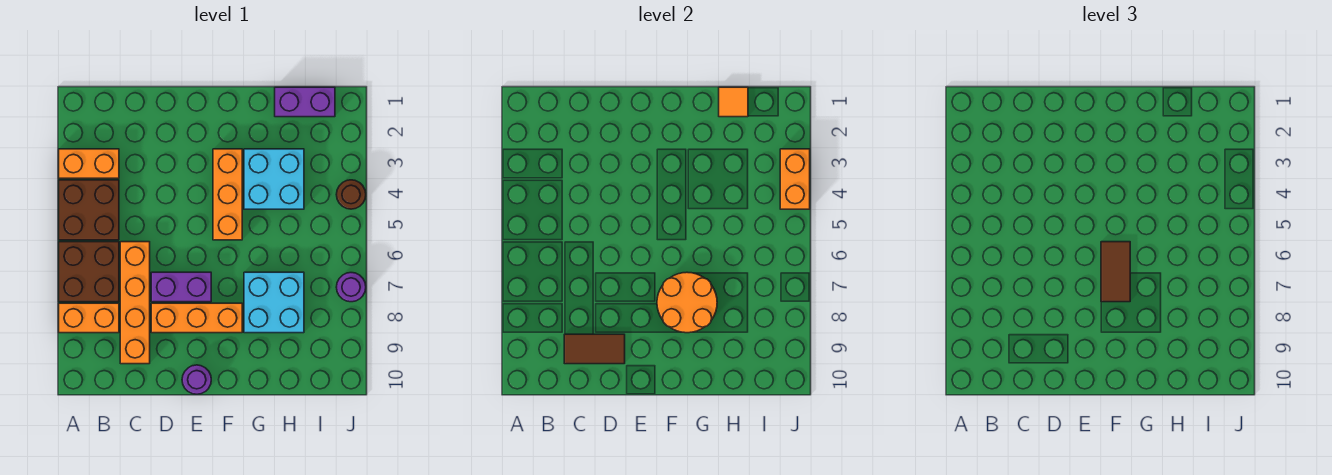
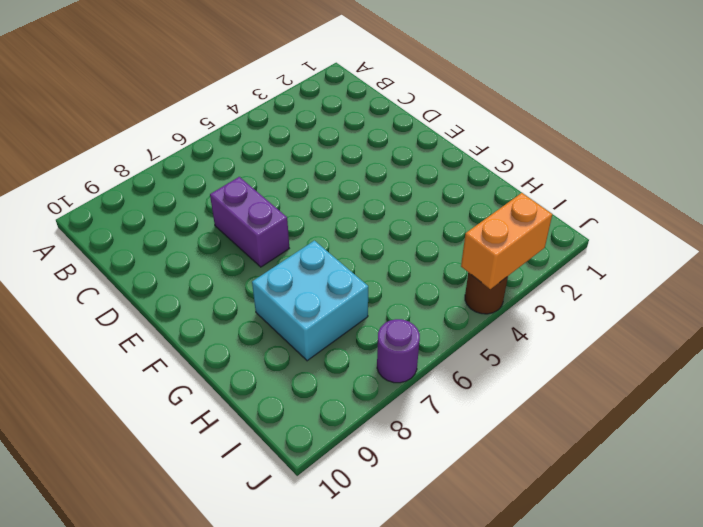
none -> orange brick A3:B3 level 1
none -> brown brick A4:B5 level 1
none -> brown brick A6:B7 level 1

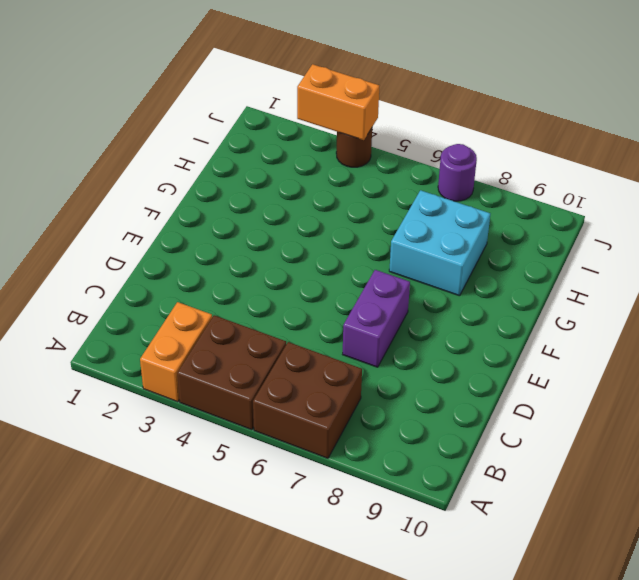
none -> orange brick A8:B8 level 1
none -> orange brick C6:C9 level 1
none -> orange brick D8:F8 level 1

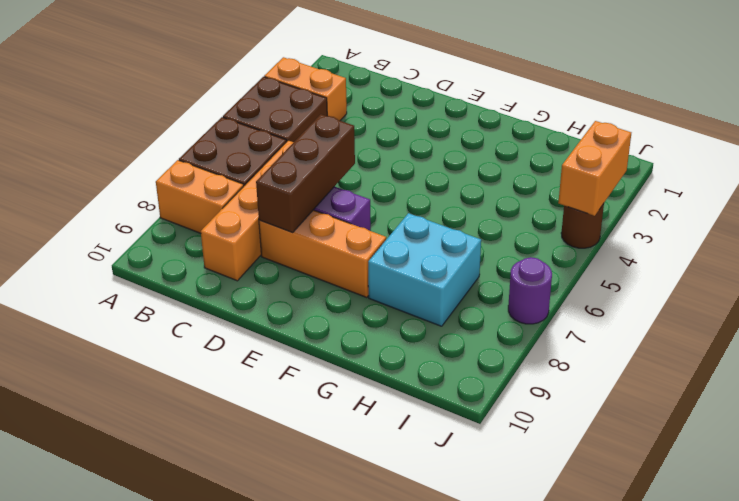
brown brick D6:D8 level 2 -> none
none -> purple round brick E10 level 1
none -> orange brick F3:F5 level 1
none -> cyan brick G3:H4 level 1

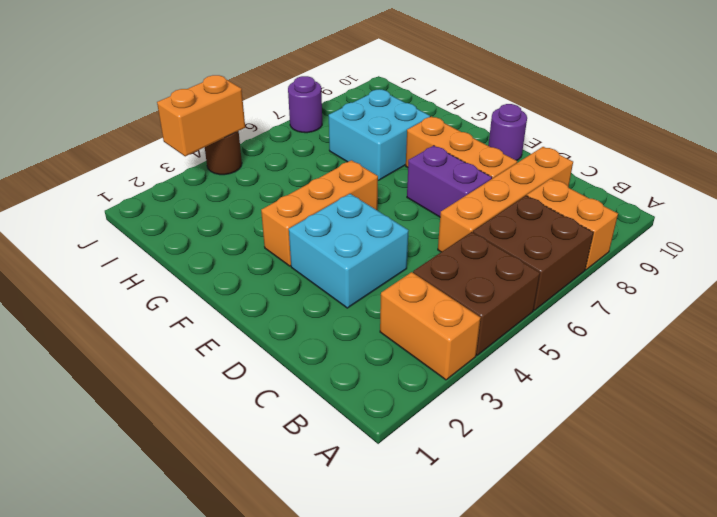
cyan brick D3:E4 level 1 -> cyan brick G3:H4 level 1
none -> purple brick H1:I1 level 1
none -> brown tile C9:D9 level 2
none -> orange round brick F7:G8 level 2

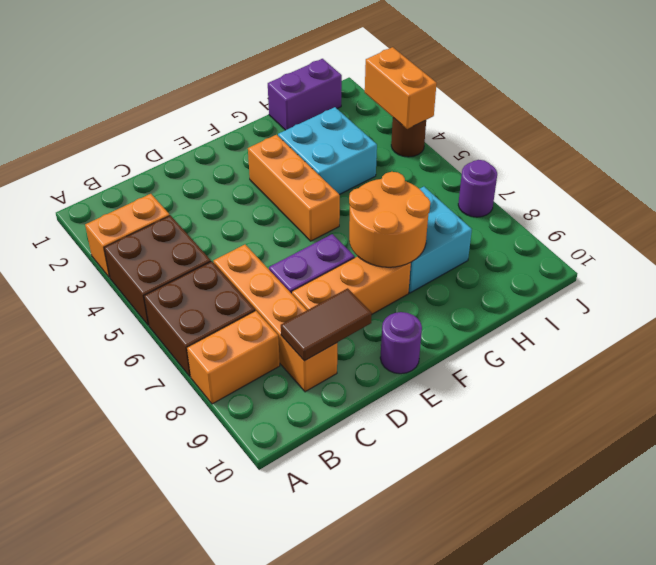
none -> orange tile H1 level 2
none -> brown tile F6:F7 level 3

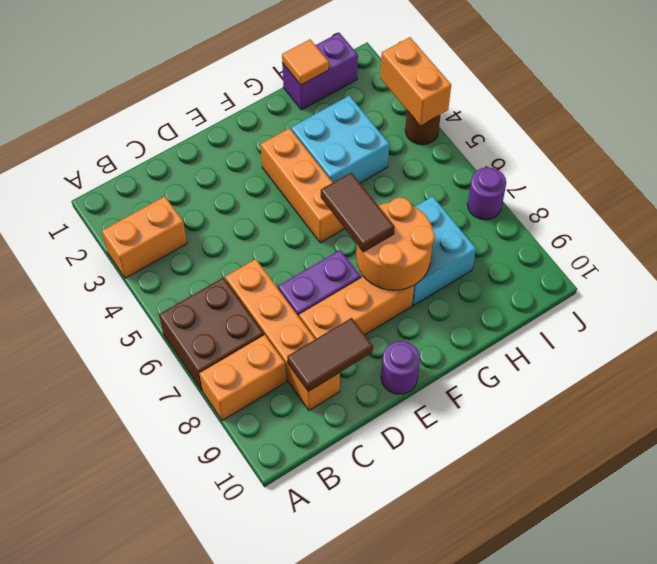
none -> brown brick A4:B5 level 1

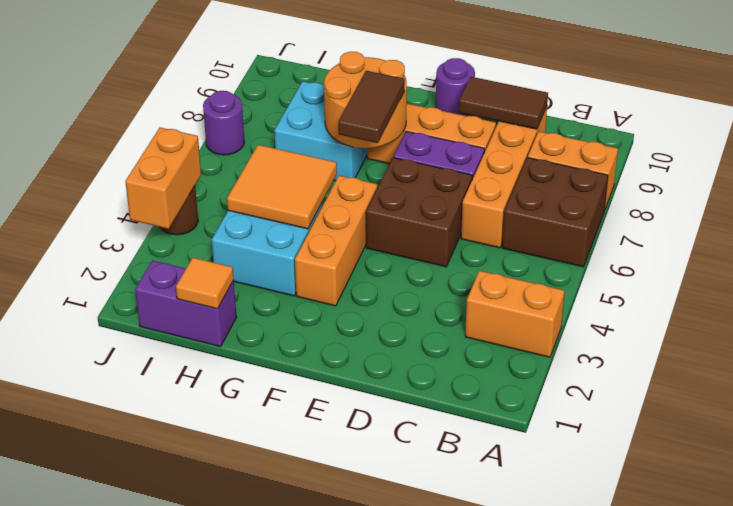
brown brick D5:E6 level 1 -> brown brick A4:B5 level 1
orange tile G4:H5 level 2 -> none

